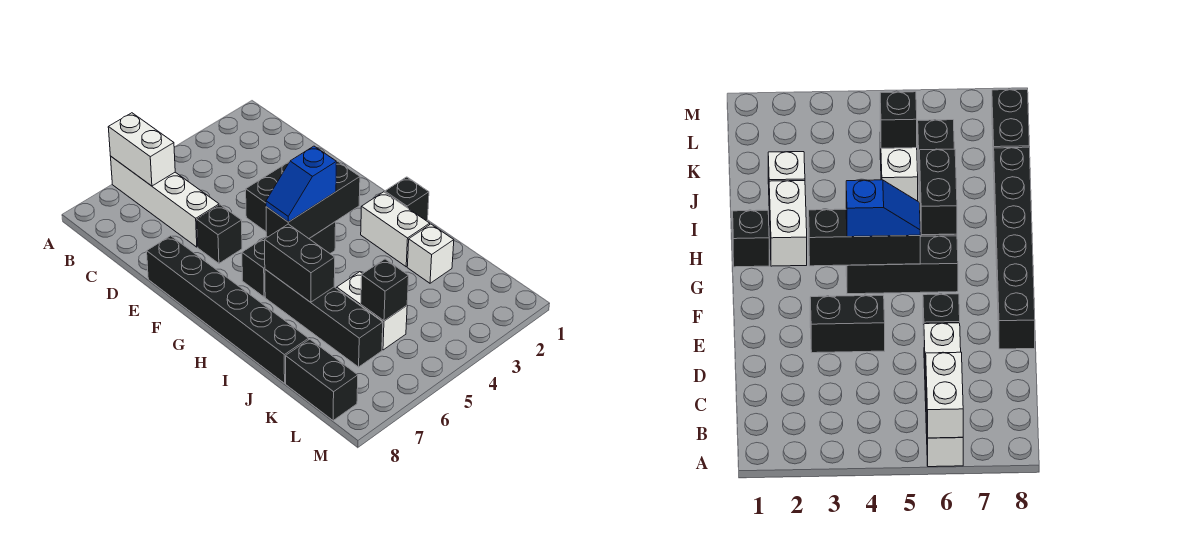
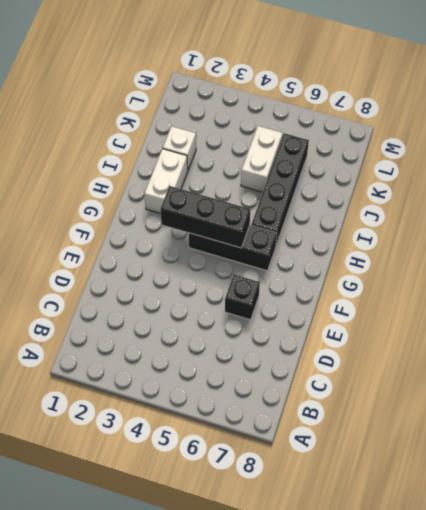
none -> white brick A6:D6 level 1
none -> black brick E3:E4 level 1
none -> black brick E8:J8 level 1

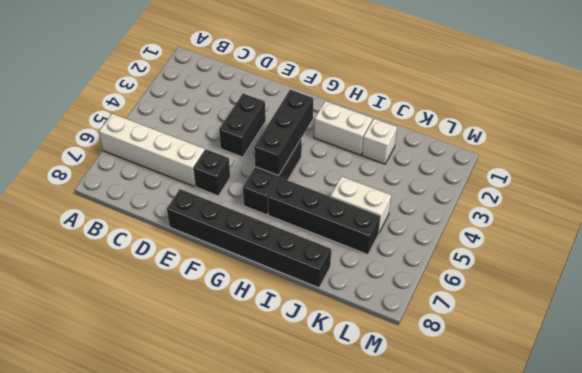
none -> black brick H1 level 1
none -> black brick K8:L8 level 1
none -> white brick A6:B6 level 2

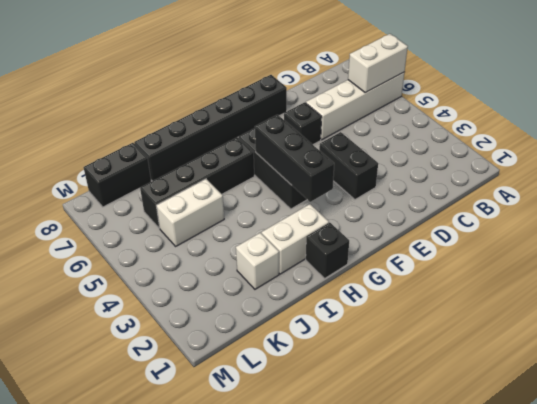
none -> black brick H6:I6 level 2
none -> black brick K5 level 2
none -> blue slope G4:G5 level 3 top 4

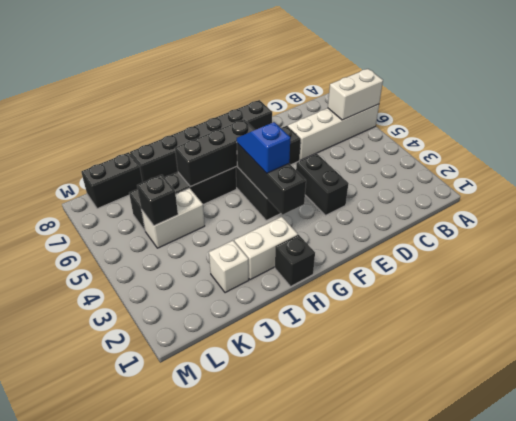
black brick G6:I6 level 2 -> black brick H6:I6 level 2

